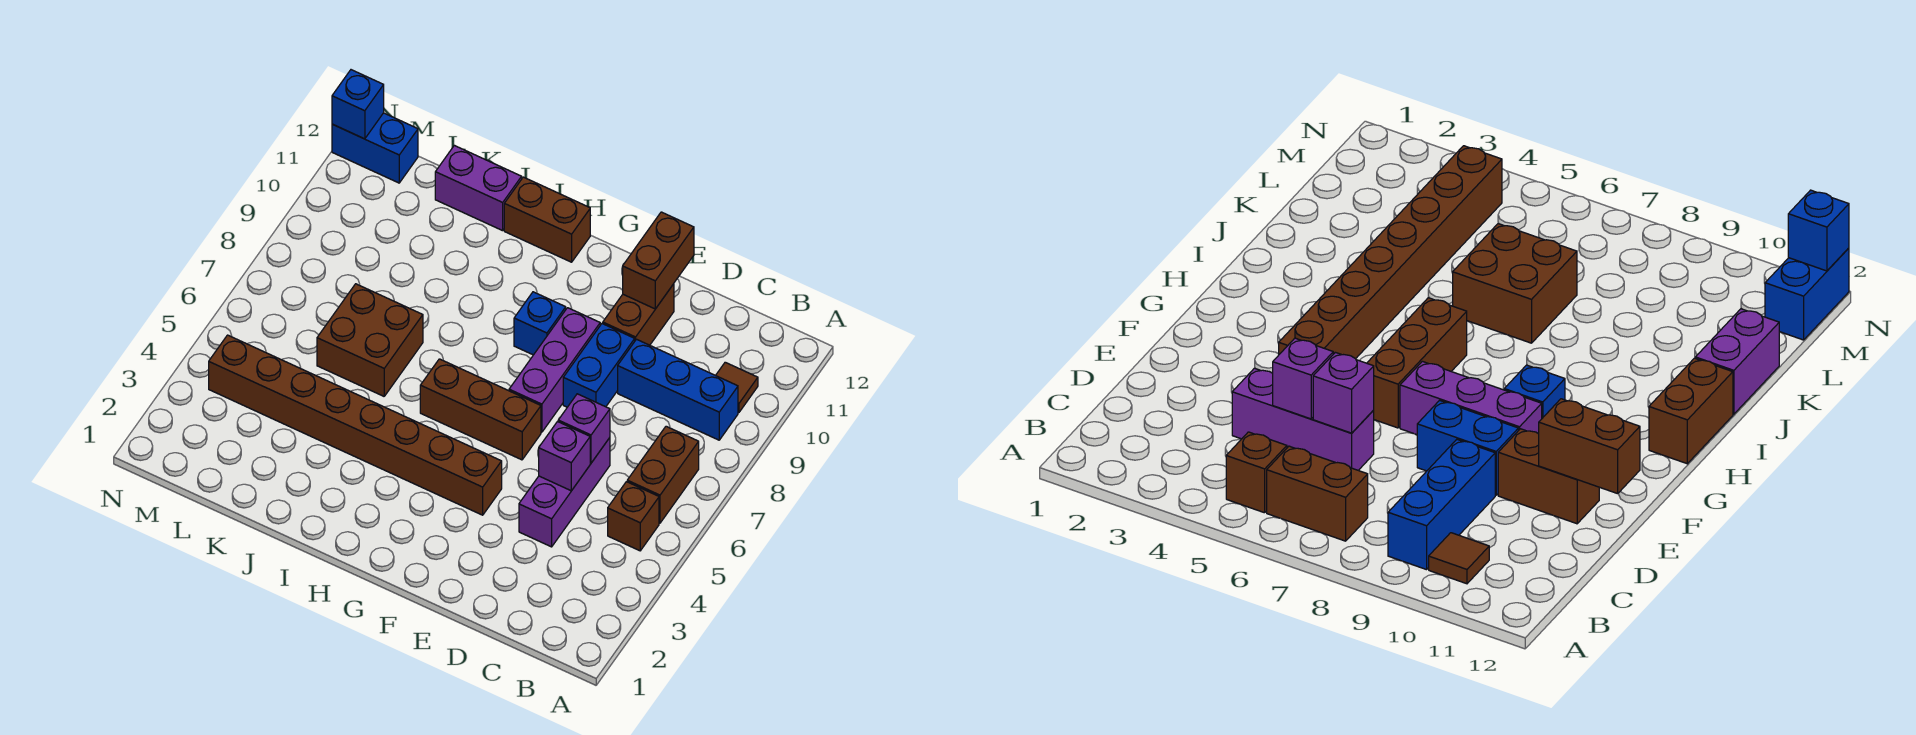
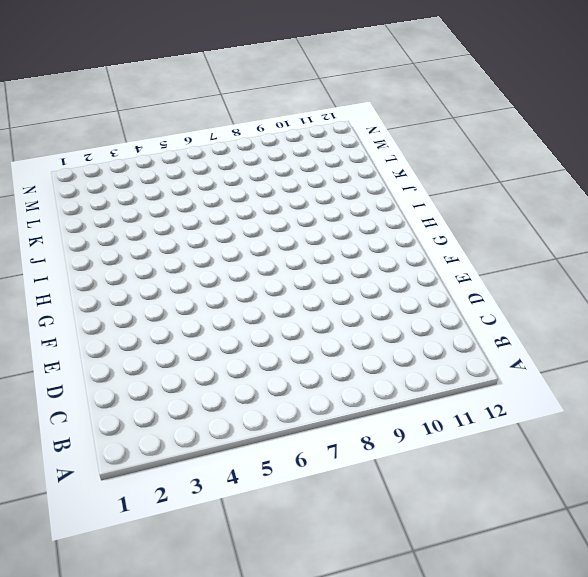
none -> brown brick B5 level 1
none -> brown brick B6:B7 level 1
none -> blue brick B9:D9 level 1

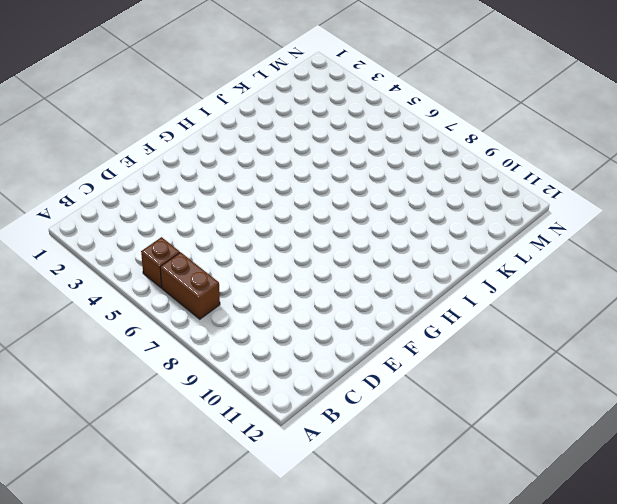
none -> blue brick B9:D9 level 1
none -> brown tile B10 level 1
none -> purple brick D4:D6 level 1

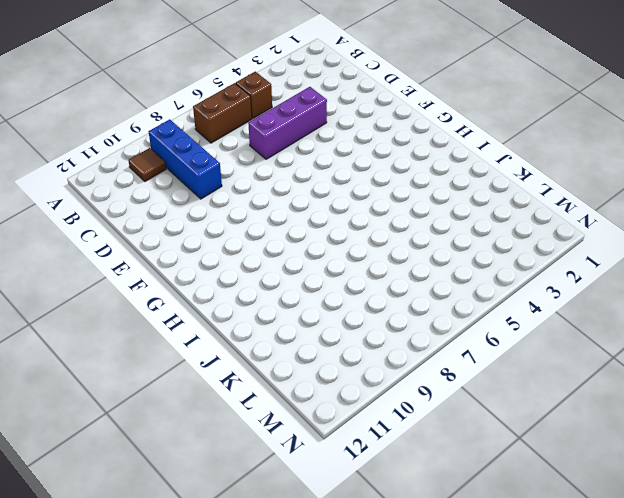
none -> blue brick E8:E9 level 1
none -> brown brick E10:E11 level 1
none -> brown brick F4:M4 level 1

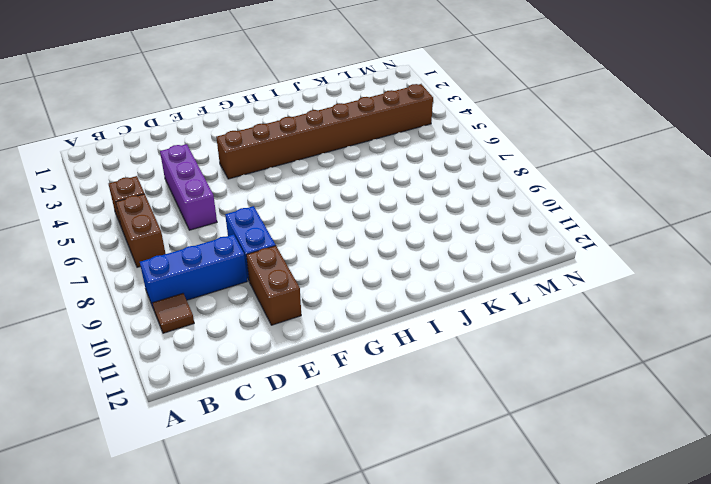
none -> brown brick F6:H6 level 1
none -> purple brick F7:F9 level 1
none -> blue brick G9 level 1

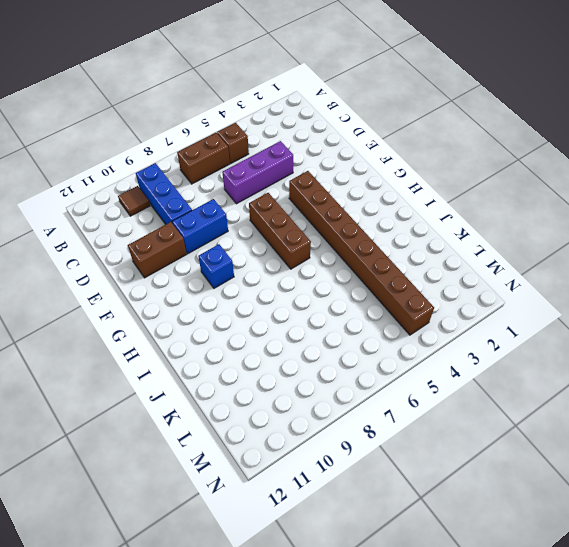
none -> purple brick F7:F9 level 1
none -> brown brick H12:I12 level 1
none -> brown brick J6:K7 level 1

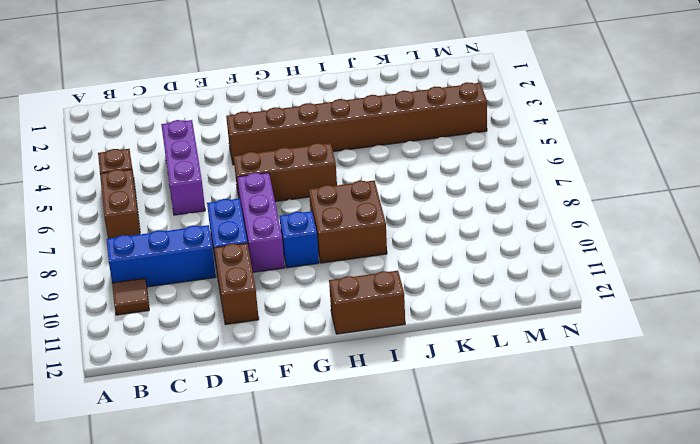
brown brick H8:I9 level 1 -> brown brick J6:K7 level 1
none -> purple brick J12:K12 level 1
none -> blue brick M12:N12 level 1
none -> purple brick D5 level 2

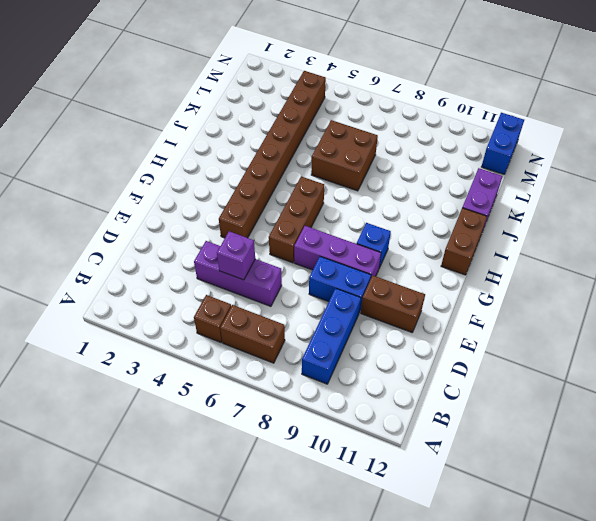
none -> brown tile B10 level 1
none -> purple brick D6 level 2
none -> brown brick E11:E12 level 2

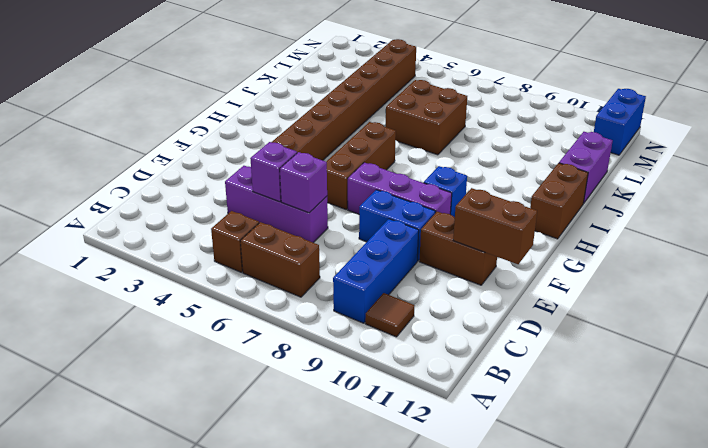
none -> blue brick N12 level 2

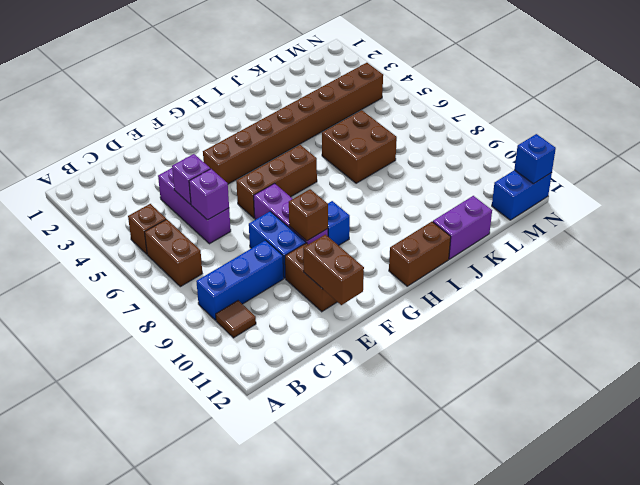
brown brick F9 level 2 -> none

